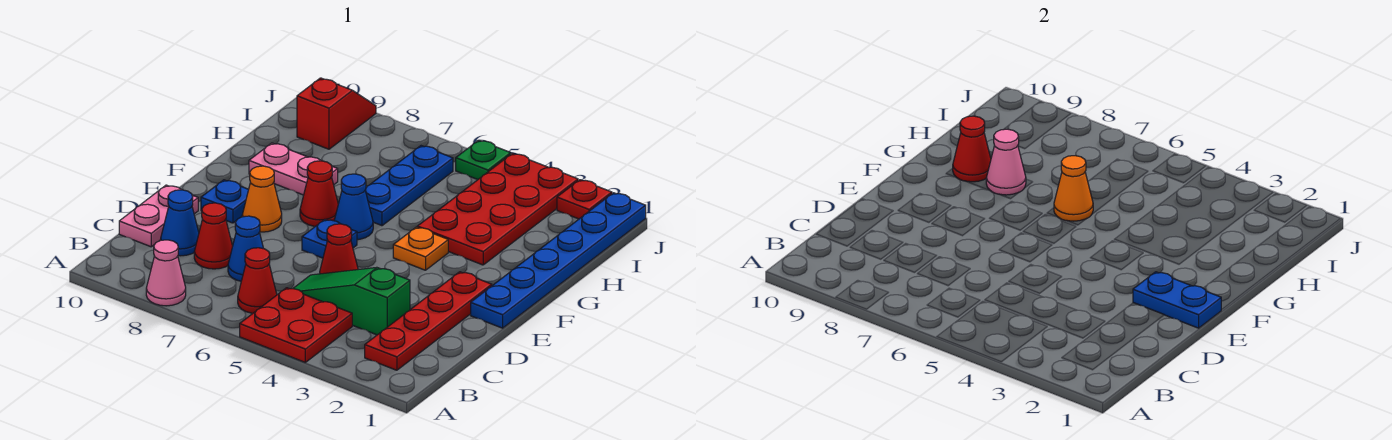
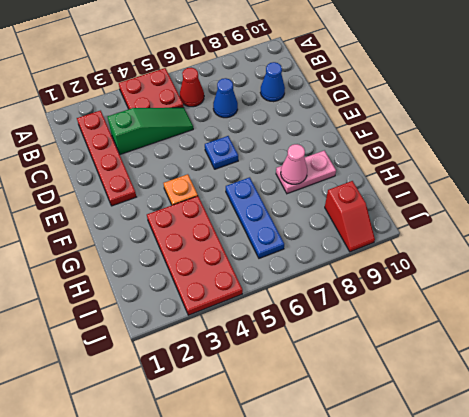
none -> pink cone A8 level 1
none -> red cone C8 level 1
none -> pink plate C10:D10 level 1

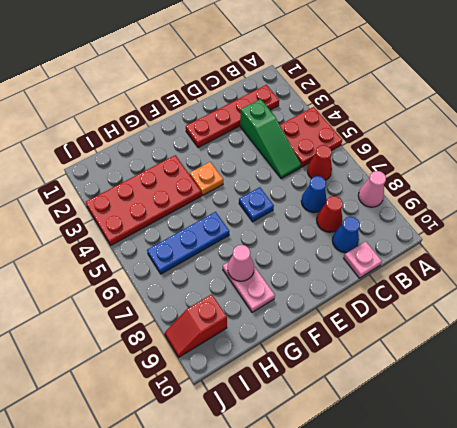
pink plate C10 level 1 -> pink plate C10:D10 level 1
none -> red cone D5 level 1
none -> blue plate E1:J1 level 1
none -> orange cone E8 level 1

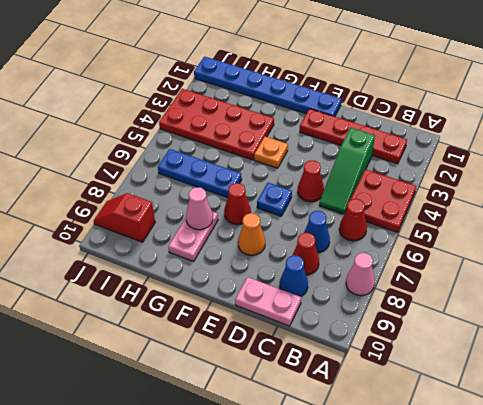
none -> blue plate E9 level 1
none -> blue cone F6 level 1
none -> red plate J2 level 1

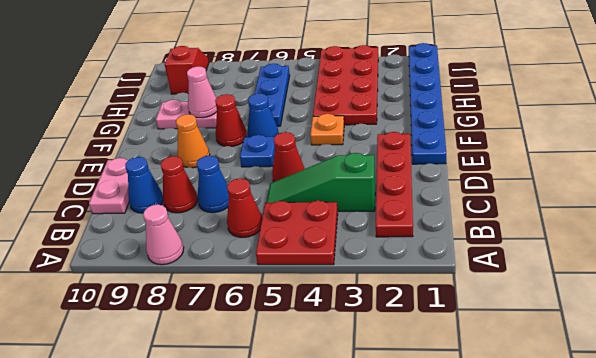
none -> blue plate E9 level 1
none -> red plate J2 level 1
none -> green plate J5 level 1

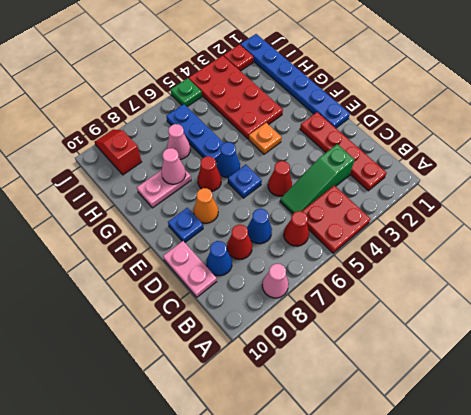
pink cone H7 level 1 -> none
none -> blue plate E1:E2 level 2
none -> orange cone G6 level 2
none -> red cone G9 level 2

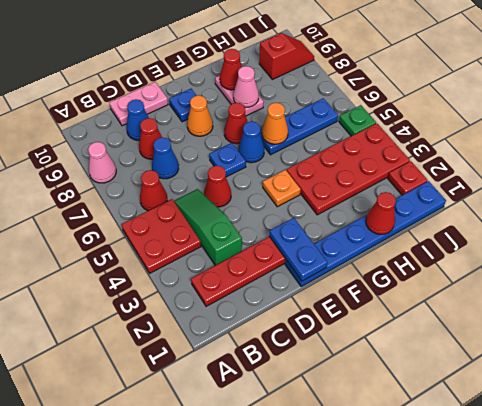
red cone H1 level 2 -> none

